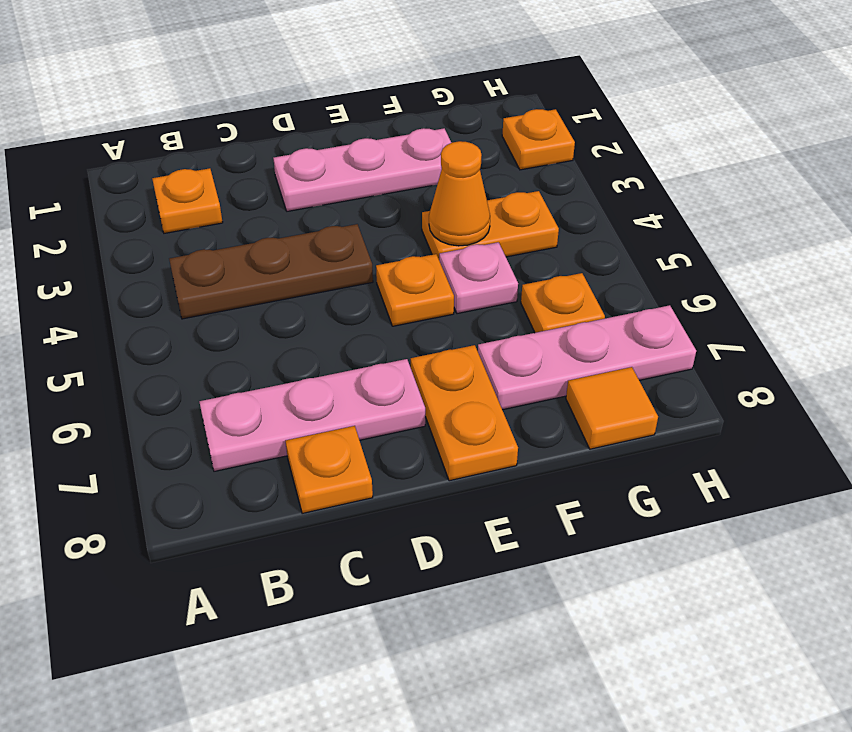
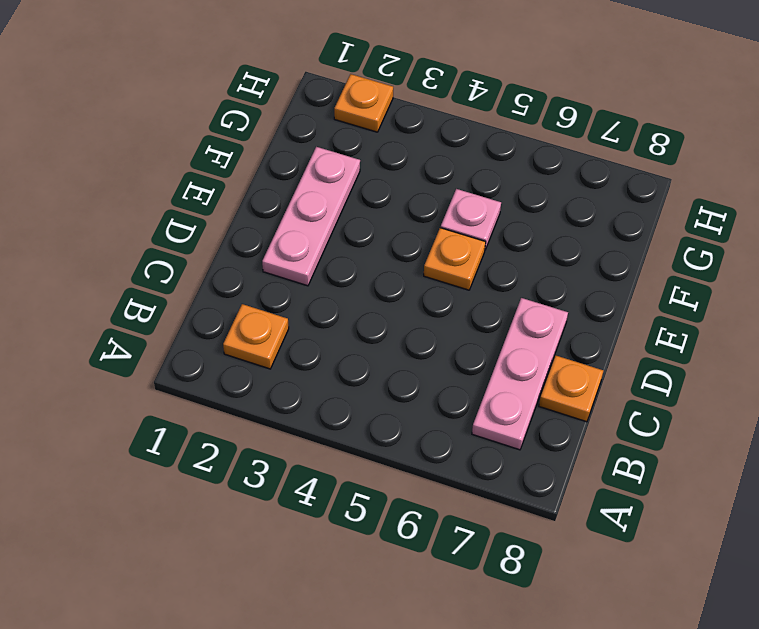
none -> brown plate B4:D4 level 1
none -> orange plate E7:E8 level 1
none -> orange plate F4:G4 level 1

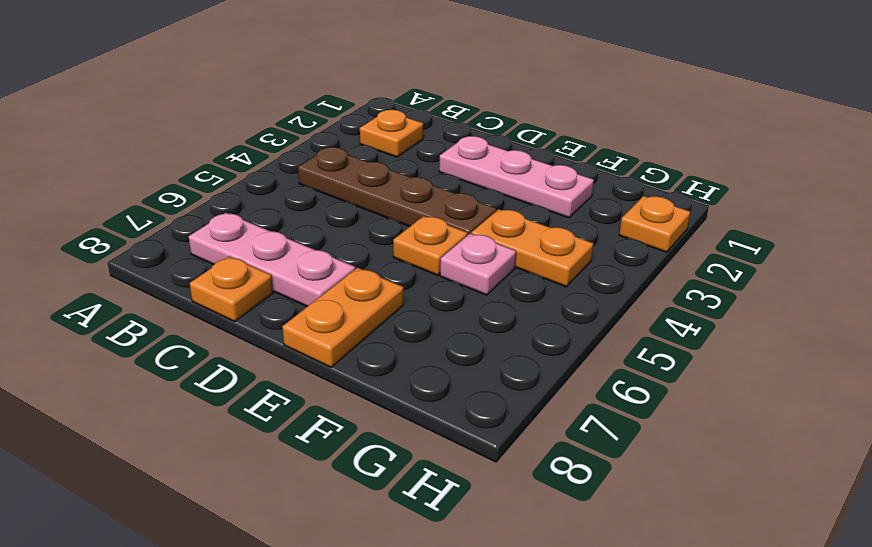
brown plate B4:E4 level 1 -> brown plate B4:D4 level 1
none -> pink plate F7:H7 level 1
none -> orange plate G6 level 1
none -> orange tile G8 level 1

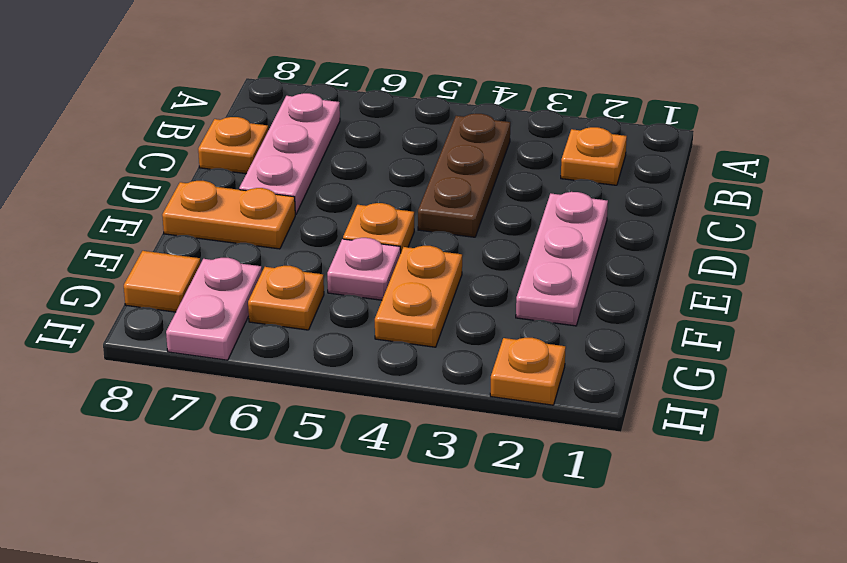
pink plate G7:H7 level 1 -> pink plate F7:H7 level 1
none -> orange cone F4 level 2

